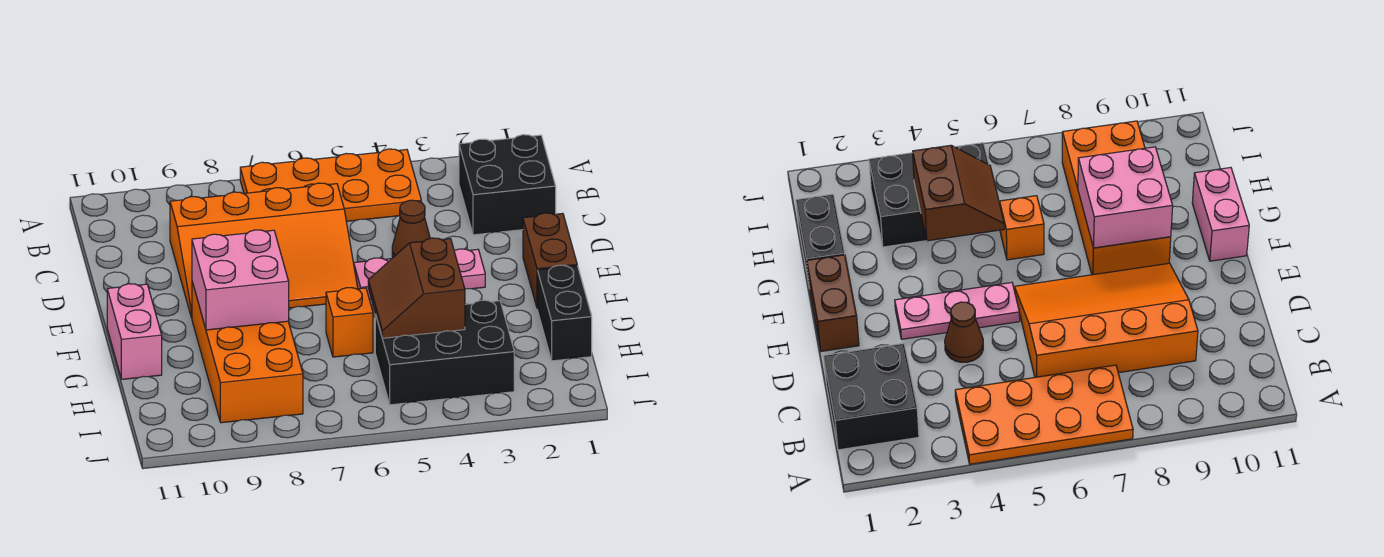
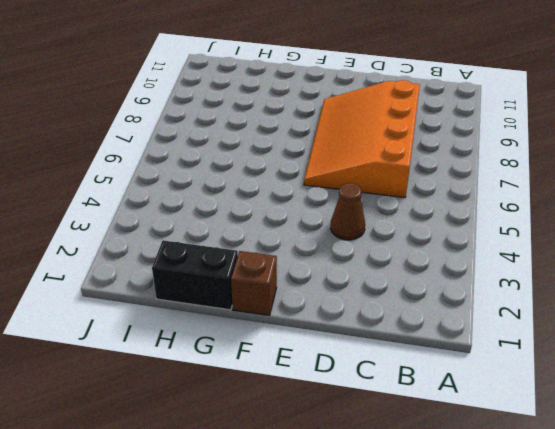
brown brick F1 level 1 -> brown brick E1:F1 level 1
none -> orange plate A4:B7 level 1
none -> black brick B1:C2 level 1
none -> pink plate E3:E5 level 1

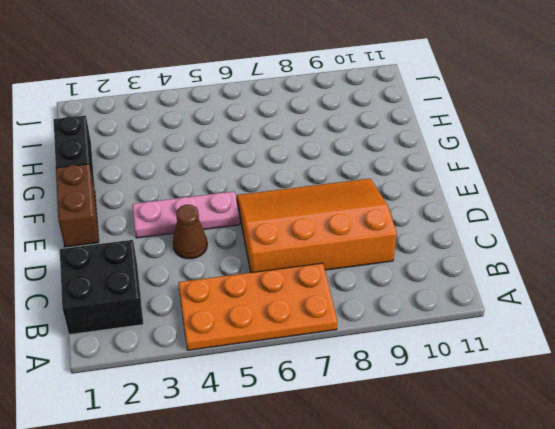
none -> orange brick F8:I9 level 1
none -> pink brick F11:G11 level 1
none -> orange brick G6 level 1

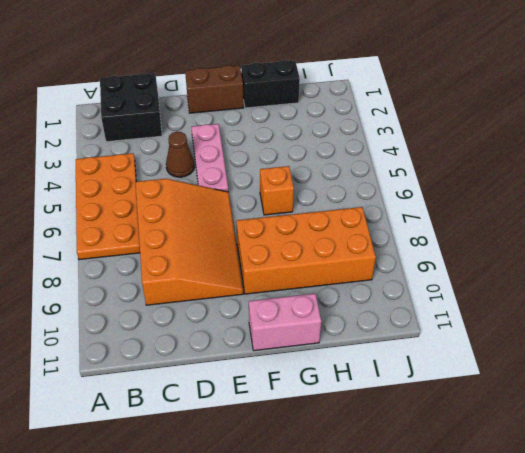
none -> black brick H3:I5 level 1
none -> pink brick F8:G9 level 2
none -> brown slope G4:H5 level 2 top 4

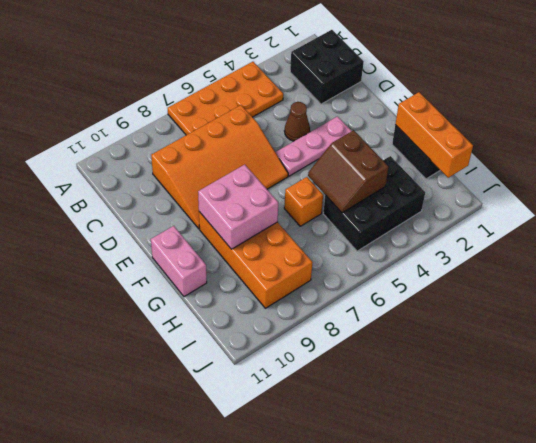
orange brick G1:I1 level 2 -> none
none -> brown brick E1:F1 level 1

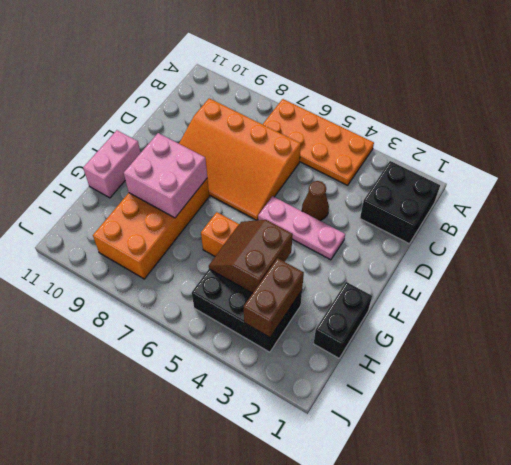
brown brick H3:I3 level 2 -> brown brick E1:F1 level 1

